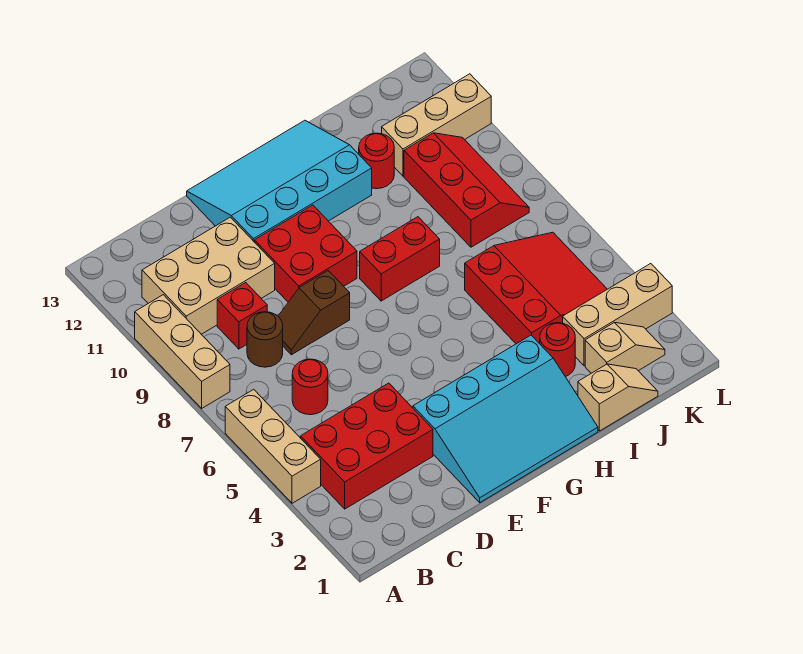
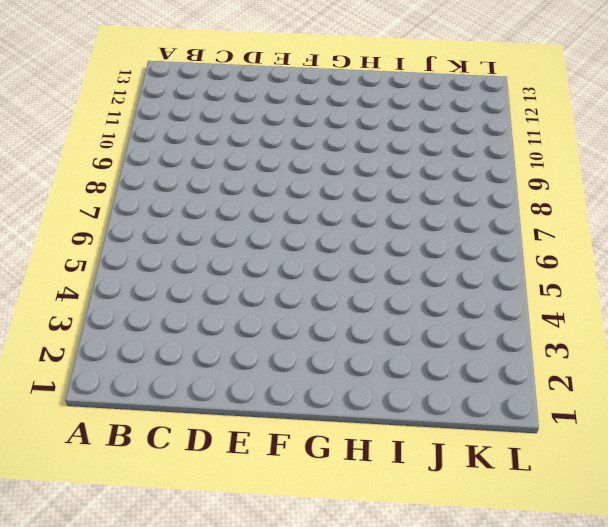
none -> tan brick A4:A6 level 1
none -> tan brick A8:A10 level 1
none -> red brick B3:D4 level 1

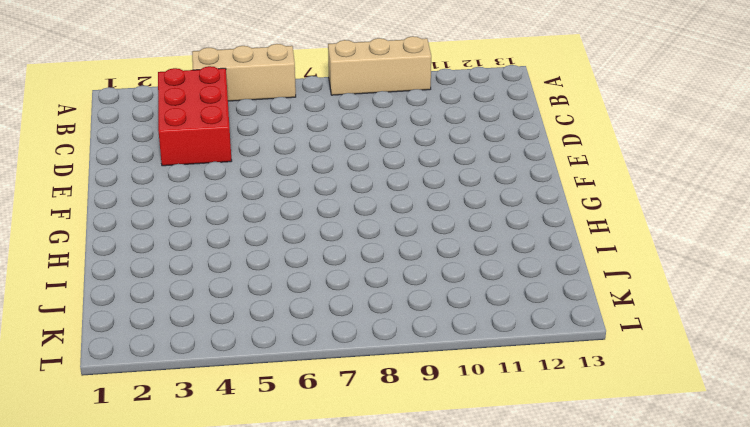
none -> tan brick B10:D11 level 1
none -> red round brick C6 level 1
none -> brown round brick C8 level 1

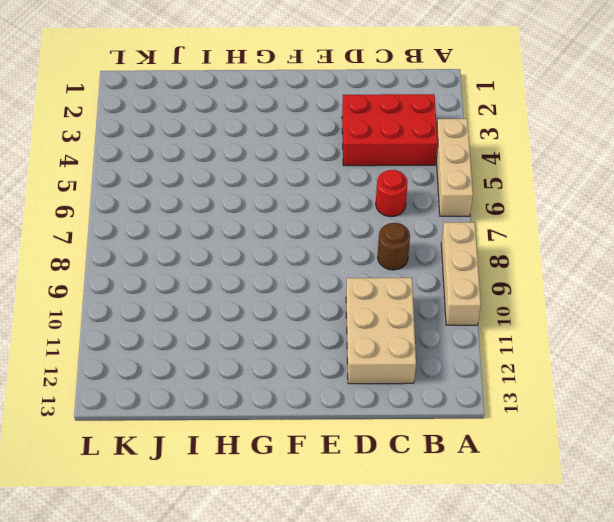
tan brick C10:D12 level 1 -> tan brick B10:D11 level 1
none -> red brick C9 level 1
none -> brown slope D8:E8 level 1 top E
none -> cyan slope E1:H3 level 1 top 3

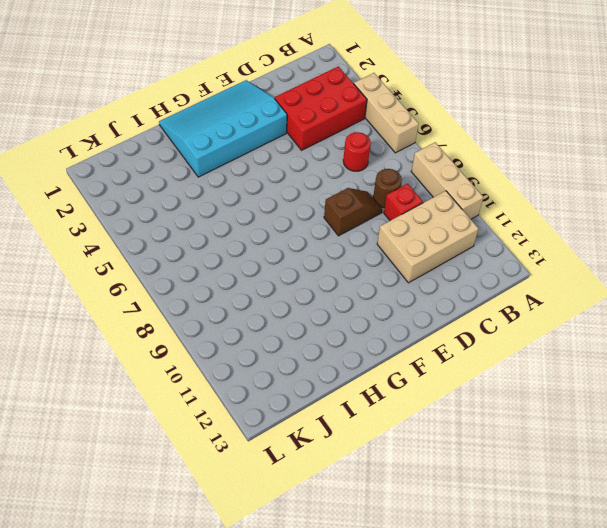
none -> red brick E9:F10 level 1
none -> cyan slope E11:H13 level 1 top 11
none -> red brick G8:H8 level 1

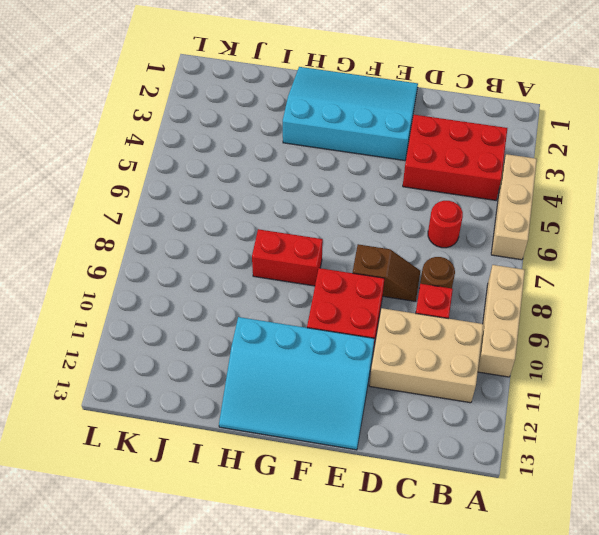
none -> tan slope I1:J1 level 1 top I
none -> red round brick I3 level 1
none -> red slope I4:K6 level 1 top I

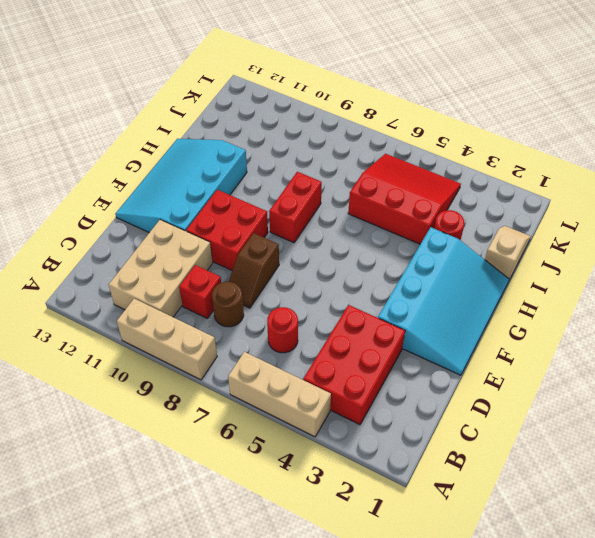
none -> red round brick I11 level 1
none -> tan slope J2:K2 level 1 top J
none -> tan brick J3:L3 level 1

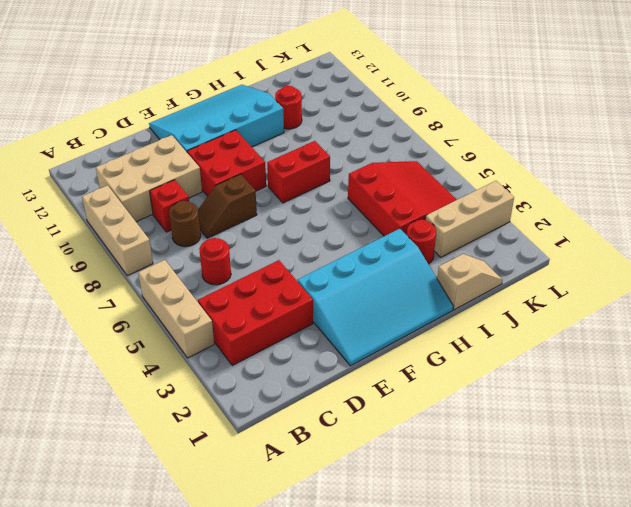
none -> tan slope J2:K2 level 1 top J
none -> red slope J8:K10 level 1 top J
none -> tan brick J11:L11 level 1

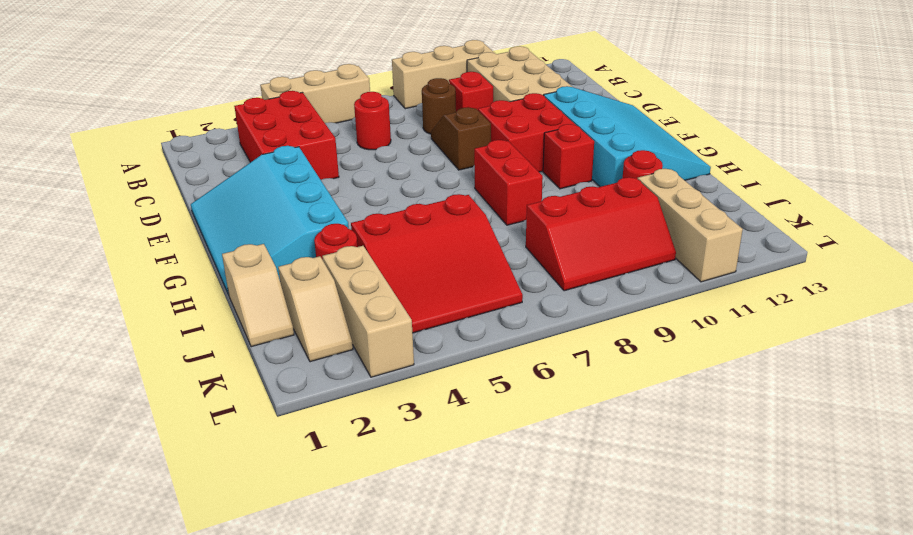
red brick G10 level 1 -> none

